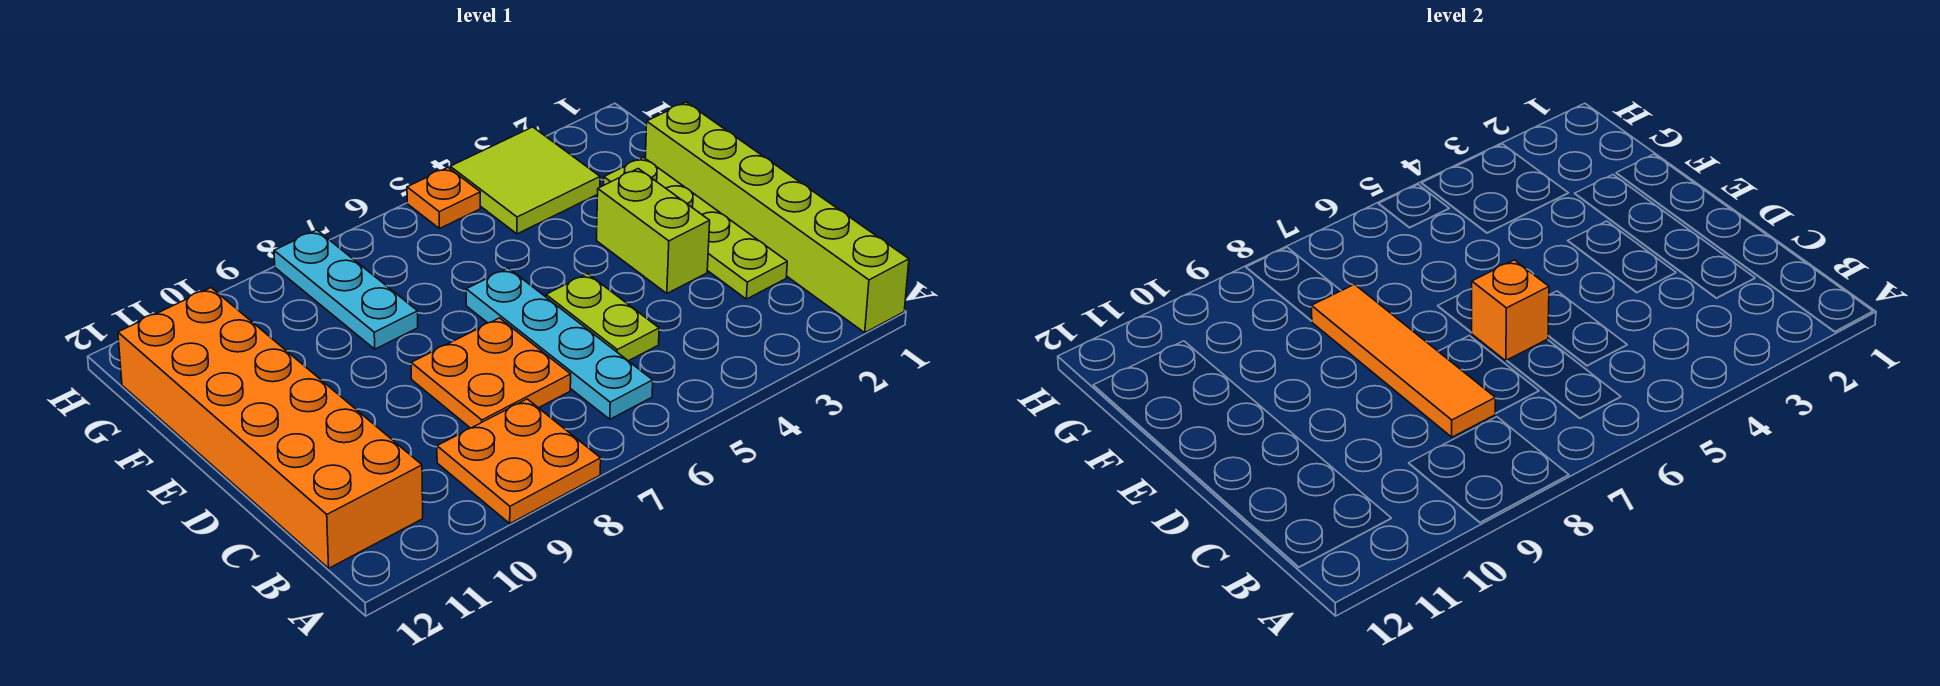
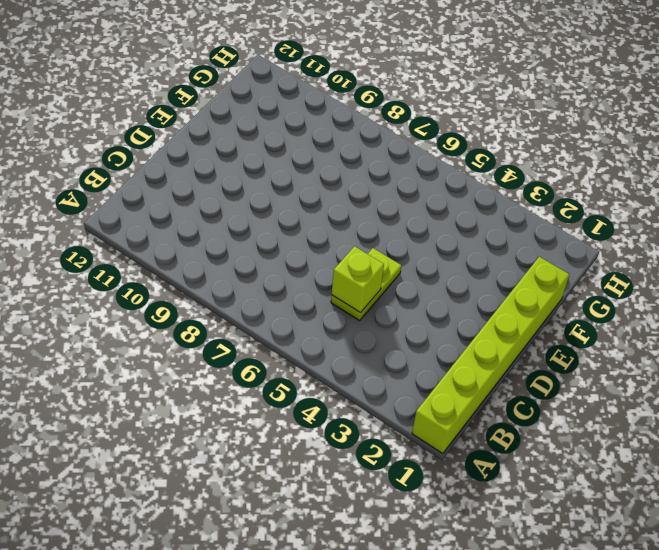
lime brick C5 level 2 -> none
none -> orange plate A8:B9 level 1
none -> cyan plate B6:E6 level 1
none -> orange brick B11:G12 level 1

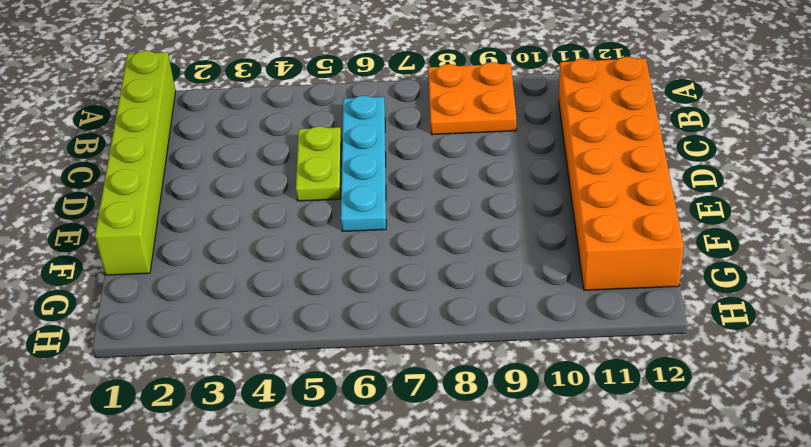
none -> lime plate C2:F2 level 1
none -> orange plate C7:D8 level 1
none -> lime brick D3:E3 level 1

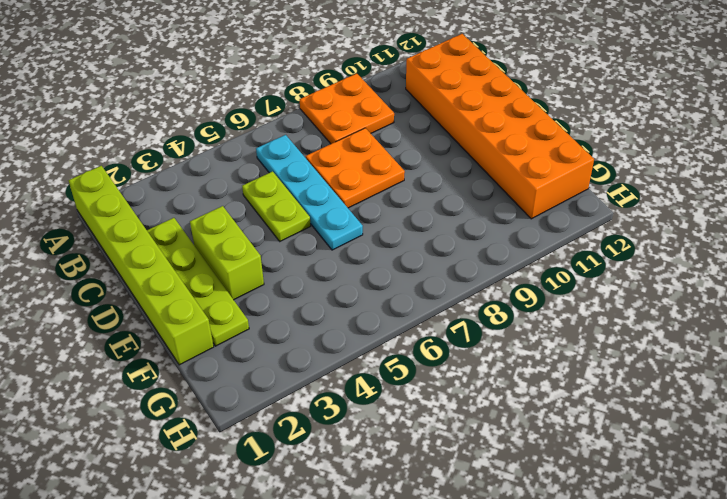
none -> cyan plate F8:H8 level 1
none -> lime tile G3:H4 level 1
none -> orange plate H5 level 1

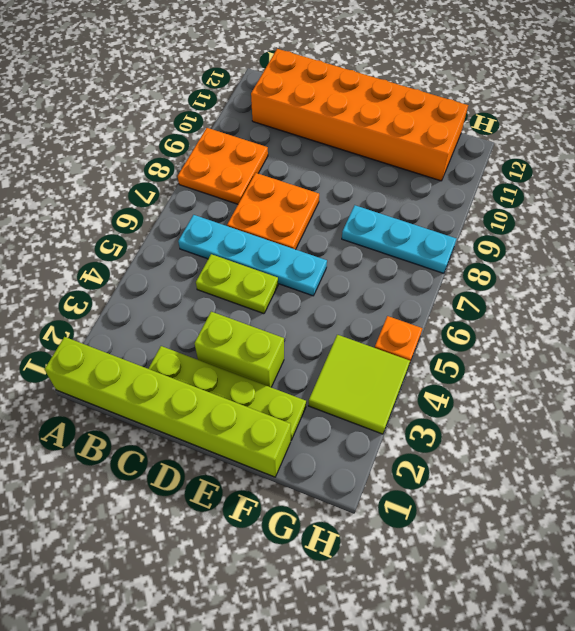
none -> orange tile C8:F8 level 2
none -> orange brick D6 level 2

